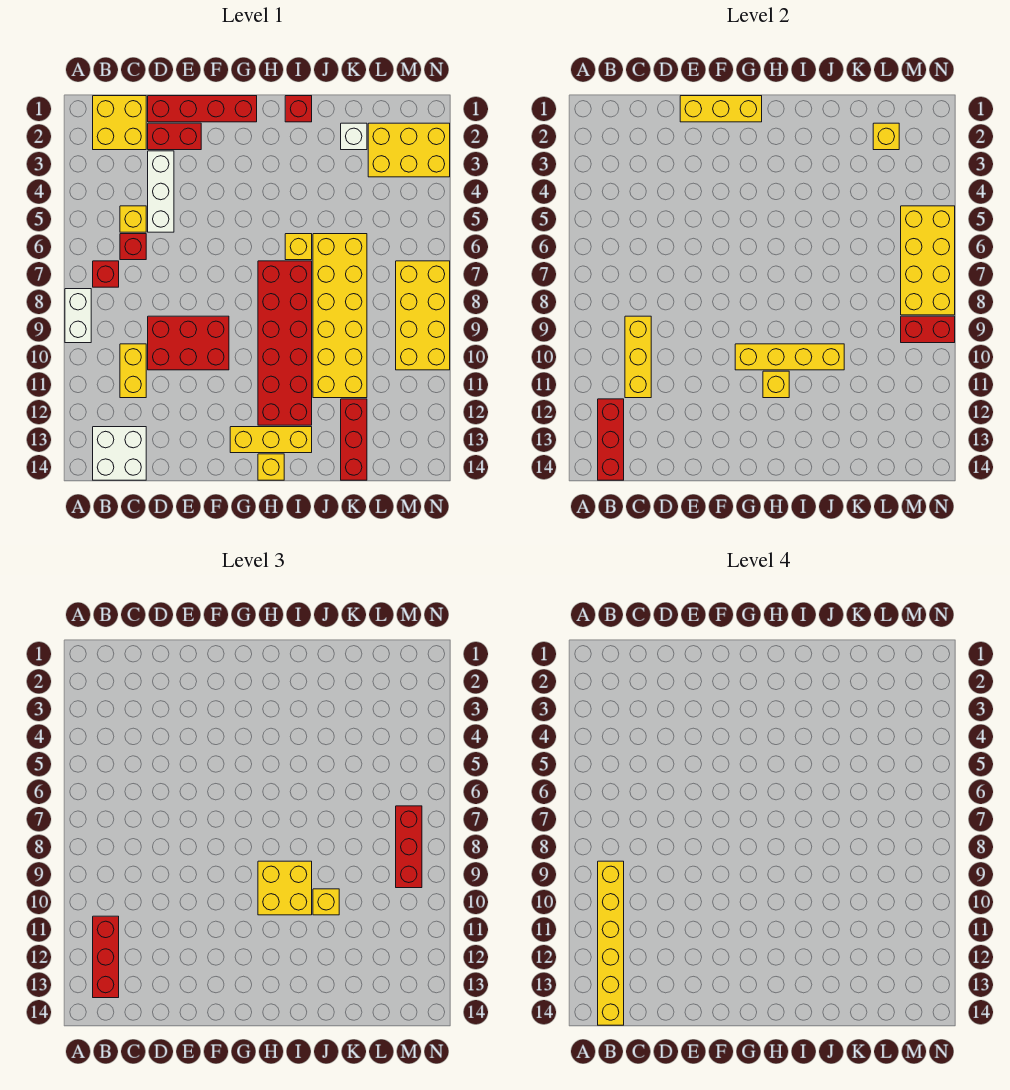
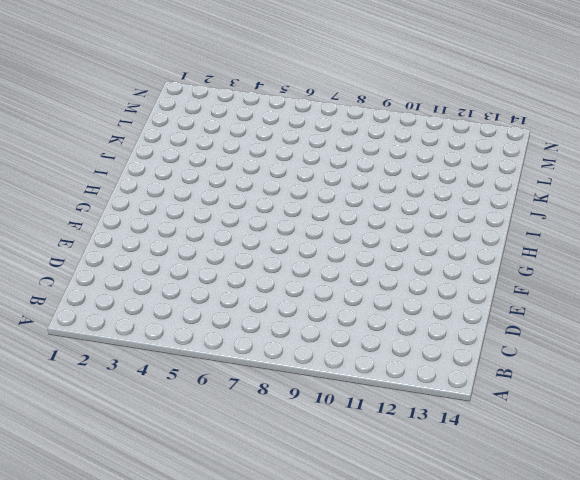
none -> white brick A8:A9 level 1
none -> yellow brick B1:C2 level 1
none -> red brick B7 level 1
none -> white brick B13:C14 level 1

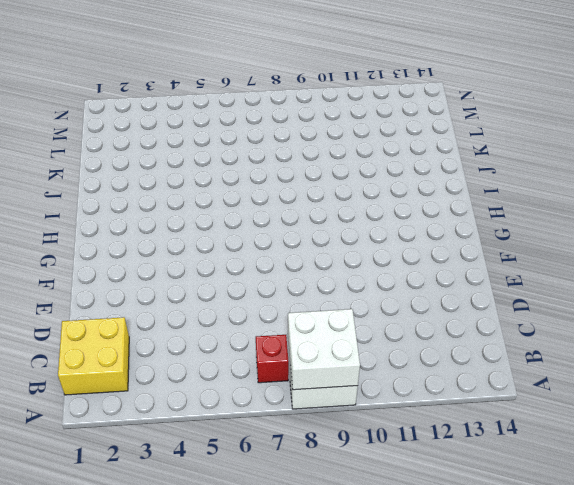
white brick A8:B9 level 2 -> white brick B13:C14 level 1
none -> yellow brick C5 level 1
none -> red brick C6 level 1
none -> yellow brick C10:C11 level 1
none -> red brick D1:G1 level 1

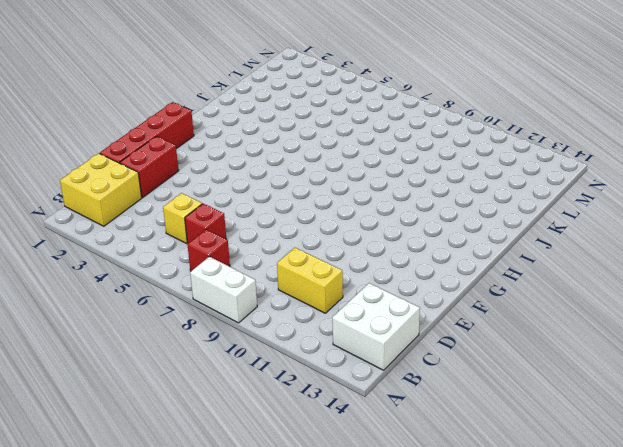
none -> white brick D3:D5 level 1
none -> red brick D9:F10 level 1
none -> yellow brick G13:I13 level 1
none -> red brick H7:I12 level 1

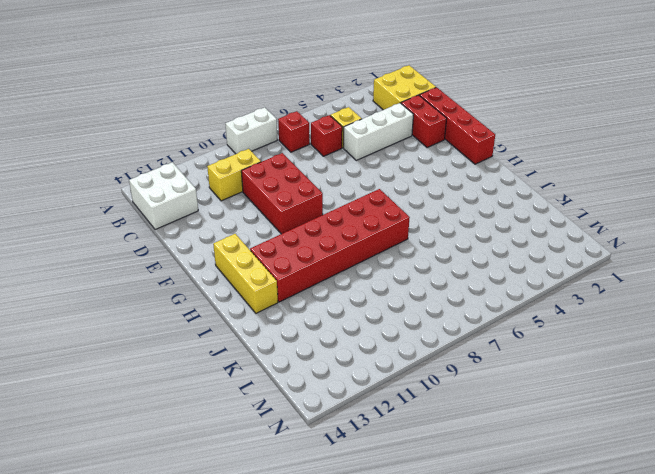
none -> yellow brick H14 level 1
none -> red brick I1 level 1
none -> yellow brick I6 level 1
none -> yellow brick J6:K11 level 1

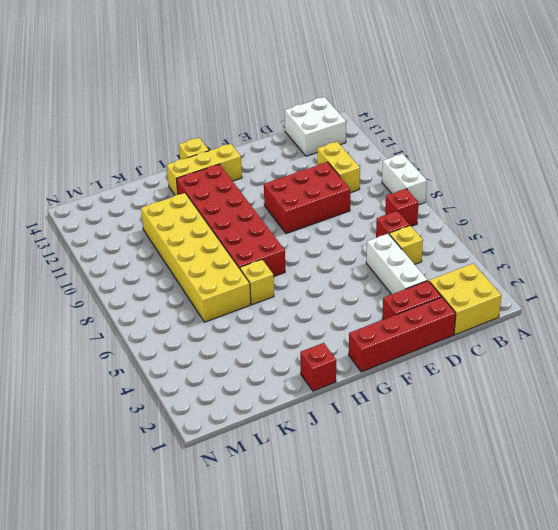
none -> white brick K2 level 1
none -> red brick K12:K14 level 1
none -> yellow brick L2:N3 level 1
none -> yellow brick M7:N10 level 1

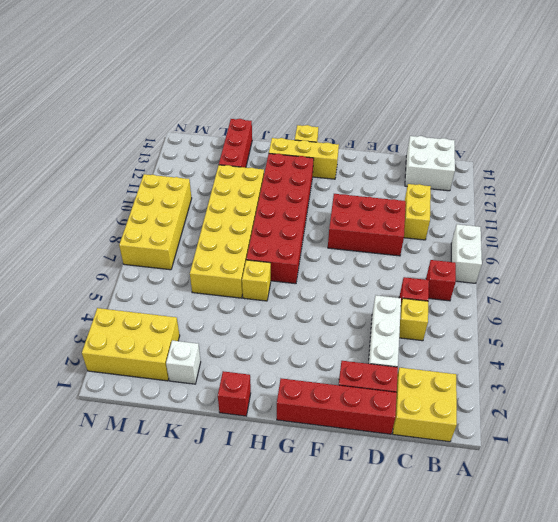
none -> red brick B12:B14 level 2
none -> yellow brick C9:C11 level 2
none -> yellow brick E1:G1 level 2
none -> yellow brick G10:J10 level 2

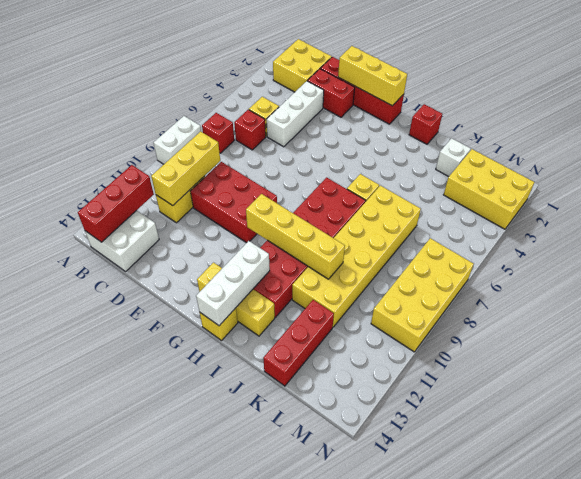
white brick H12:H14 level 2 -> none
none -> yellow brick H11 level 2
none -> yellow brick L2 level 2
none -> yellow brick M5:N8 level 2
none -> red brick M9:N9 level 2

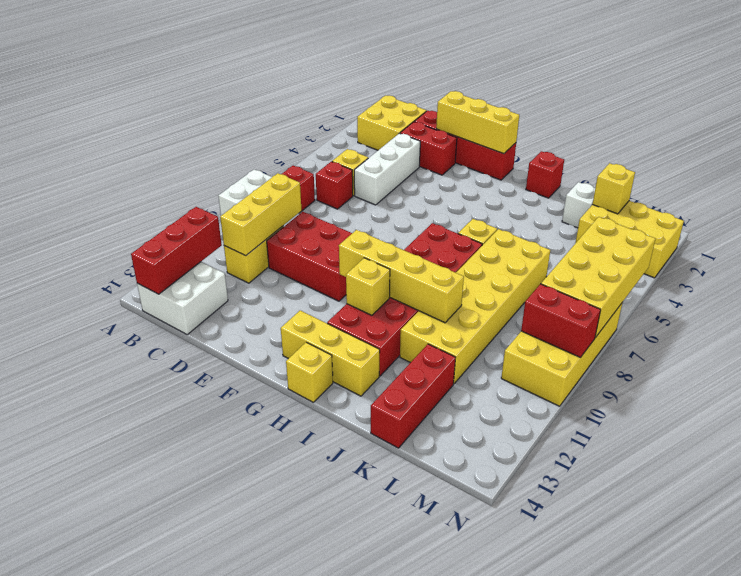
none -> red brick B11:B13 level 3
none -> yellow brick H9:I10 level 3
none -> yellow brick J10 level 3
none -> red brick M7:M9 level 3

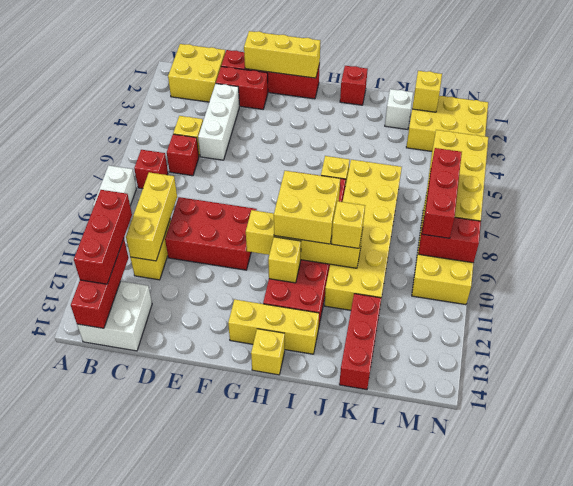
none -> yellow brick B9:B14 level 4

